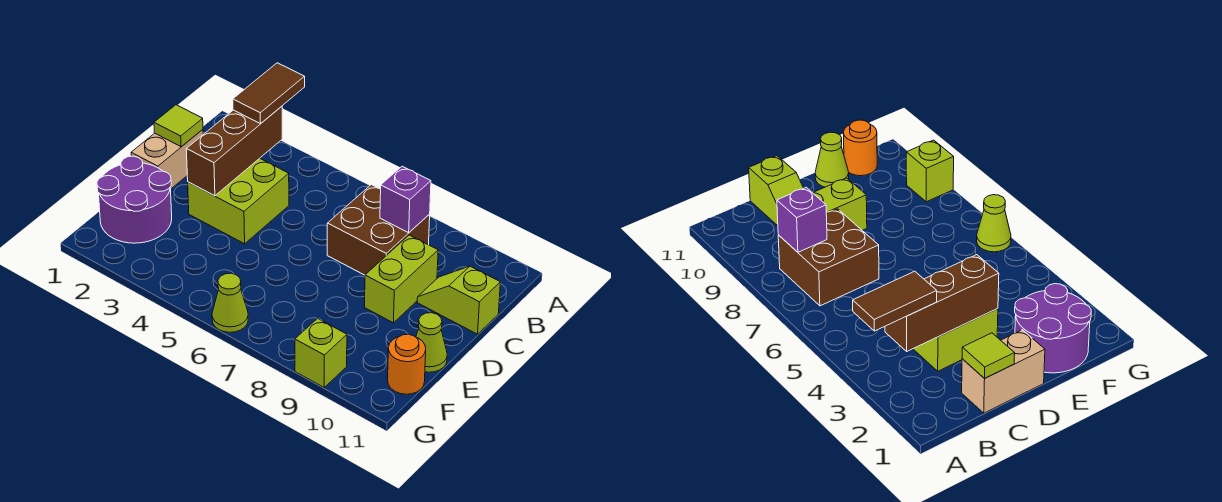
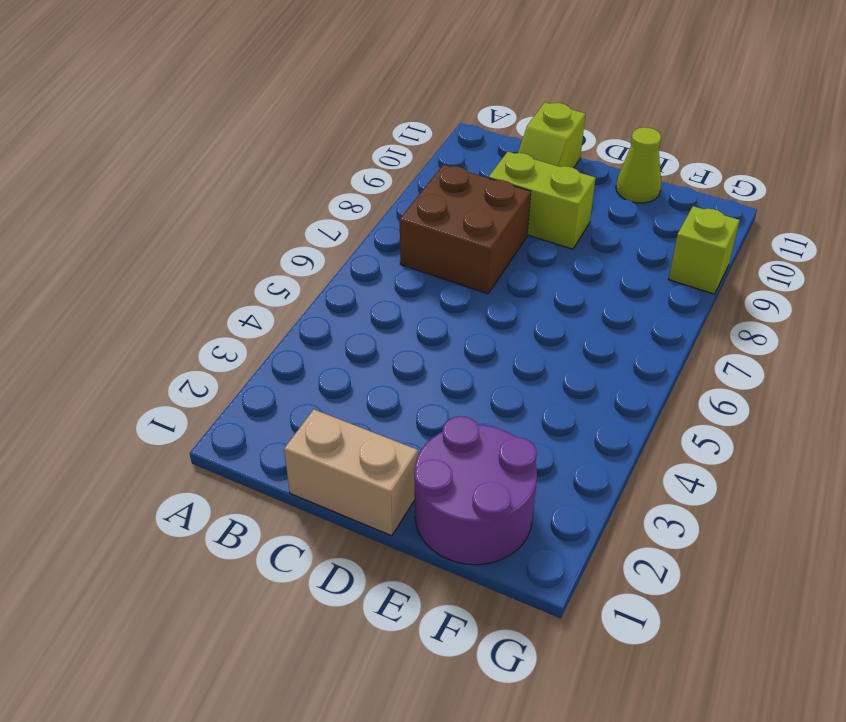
none -> lime brick C3:D4 level 1
none -> orange round brick F11 level 1
none -> lime cone G6 level 1

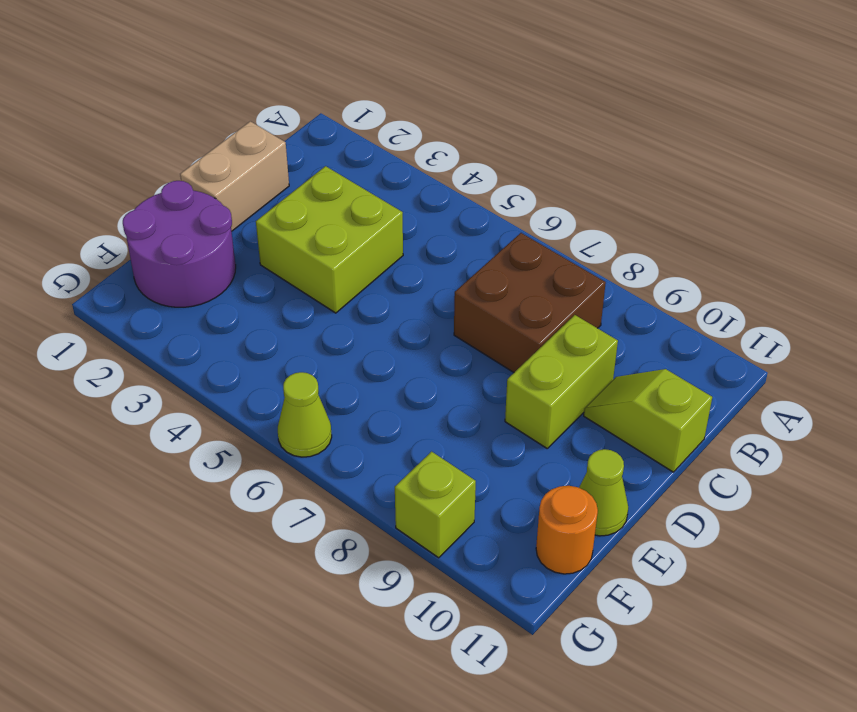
none -> brown brick B3:D3 level 2
none -> purple brick B8 level 2
none -> lime tile C1 level 2

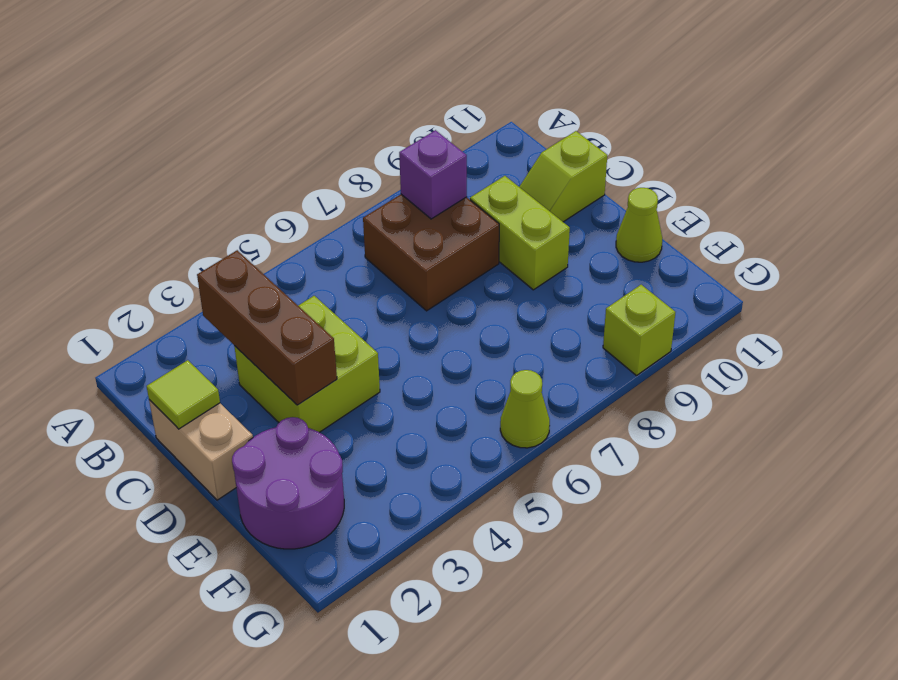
none -> orange round brick F11 level 1
none -> brown tile A3:B3 level 3

